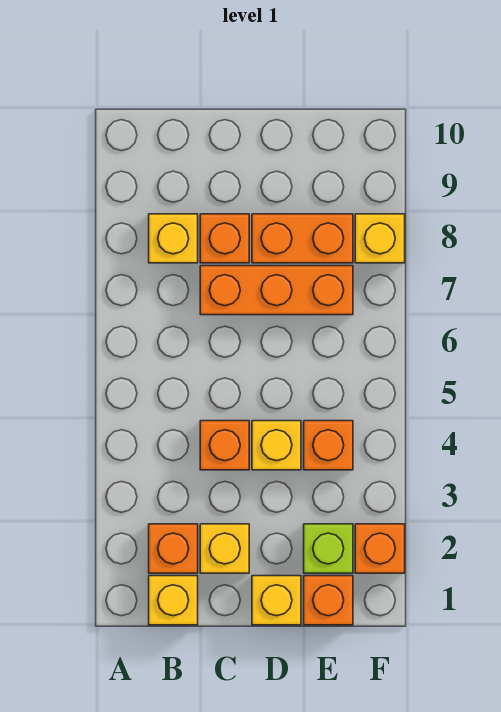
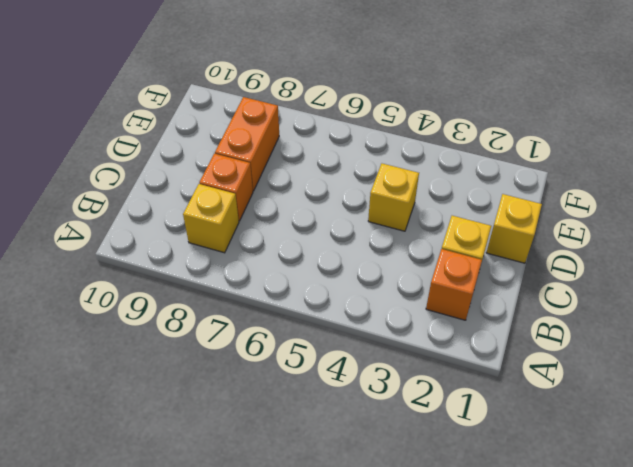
none -> yellow brick B1 level 1
none -> orange brick C4 level 1
none -> orange brick C7:E7 level 1

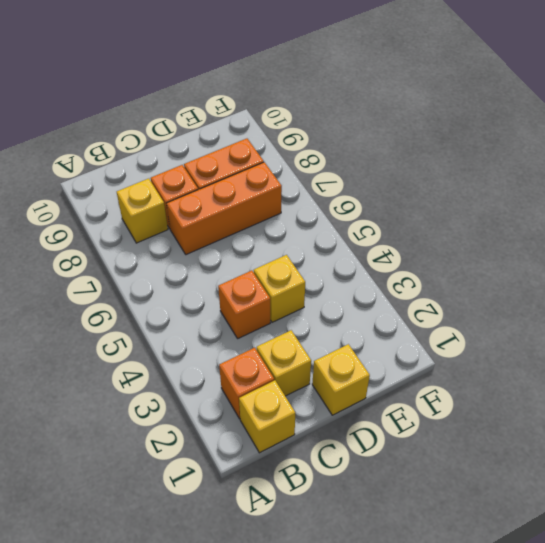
none -> orange brick E1 level 1
none -> lime brick E2 level 1
none -> orange brick E4 level 1

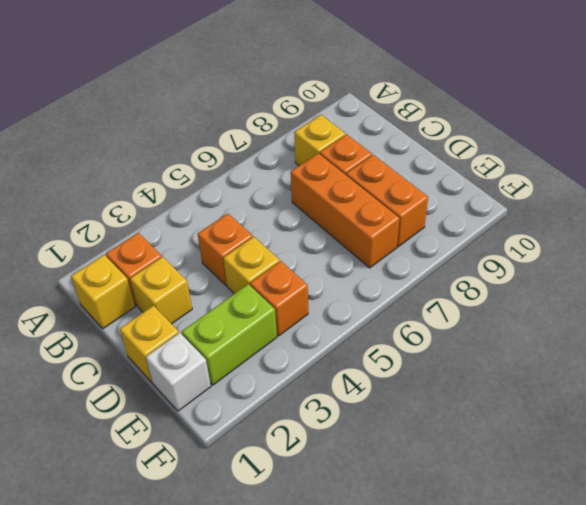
white brick E1 level 1 -> orange brick E1 level 1
lime brick E2:E3 level 1 -> lime brick E2 level 1
none -> orange brick F2 level 1
none -> yellow brick F8 level 1

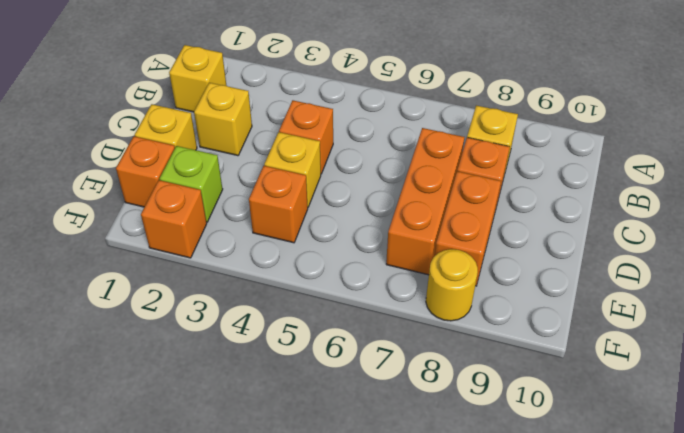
yellow round brick F8 level 1 -> yellow brick F8 level 1
none -> orange brick B2 level 1

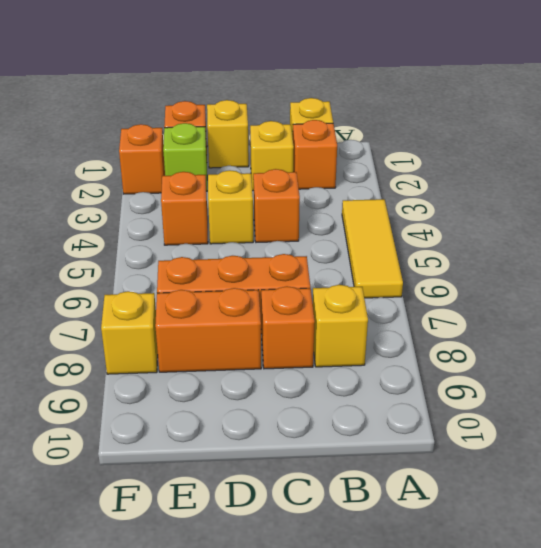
yellow tile A4:A6 level 1 -> none

